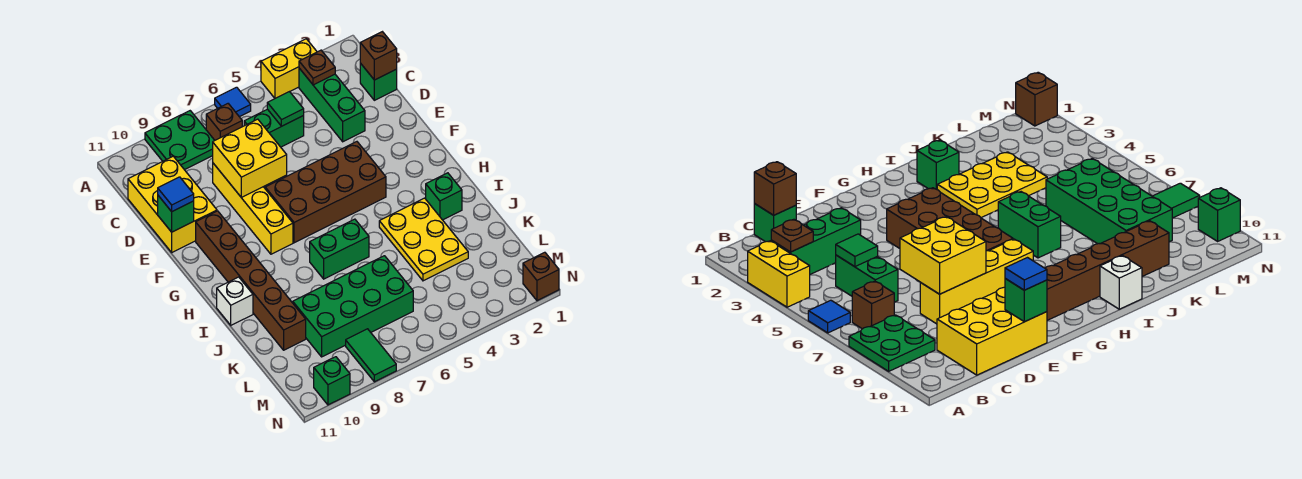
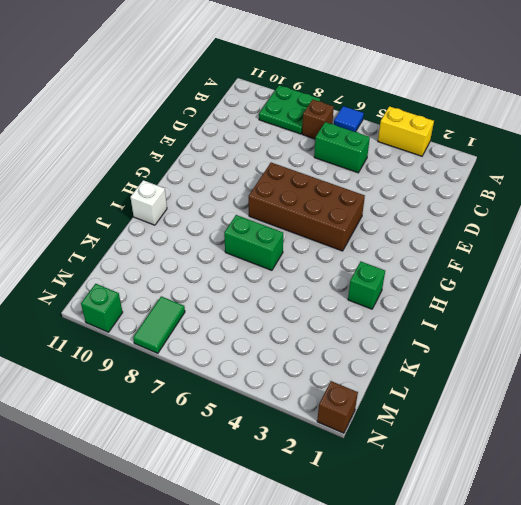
none -> green brick B3:D3 level 1
none -> green brick C1 level 1
none -> yellow brick C10:E11 level 1

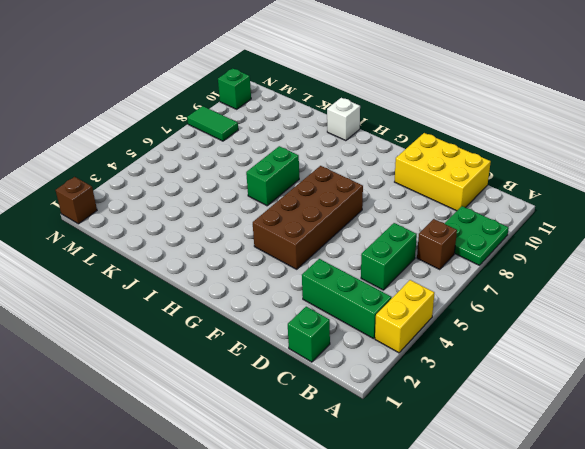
none -> blue tile A6 level 1
none -> yellow brick D8:G8 level 1
none -> brown brick F10:K10 level 1

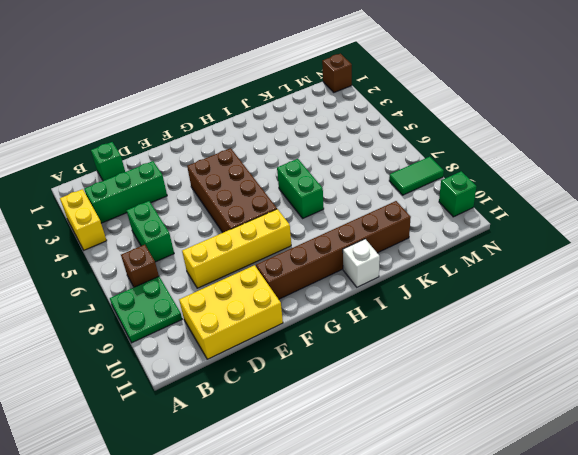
none -> blue tile A6 level 1
none -> green brick I2 level 1
none -> yellow plate I3:K4 level 1

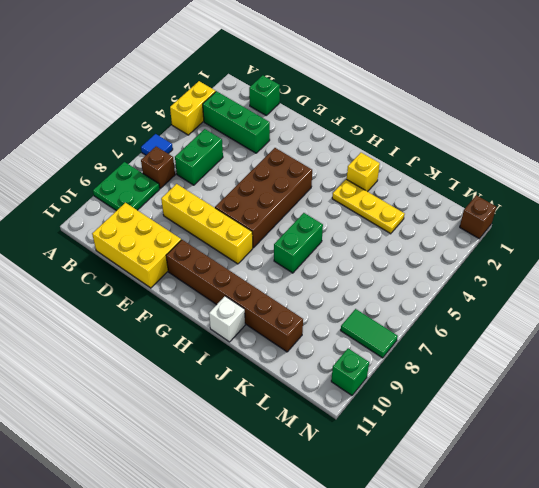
yellow brick I2 level 1 -> green brick I2 level 1
yellow plate I3:K3 level 1 -> yellow plate I3:K4 level 1
none -> green brick K6:L9 level 1
none -> brown plate B3 level 2
none -> brown brick C1 level 2

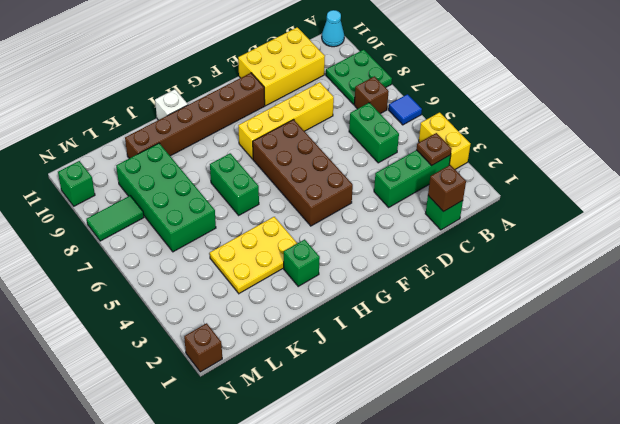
cyan cone A11 level 1 -> none
none -> green tile C5 level 2
none -> yellow brick D7:E8 level 2
none -> green brick E11 level 2

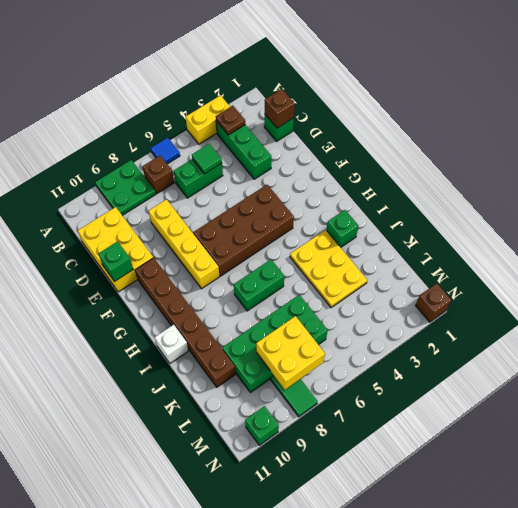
yellow brick L7:M8 level 2 -> yellow brick D7:E8 level 2
none -> blue tile E11 level 3

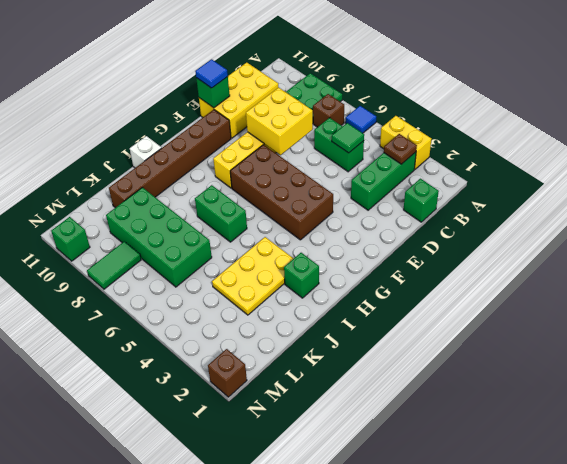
none -> brown brick C1 level 2

